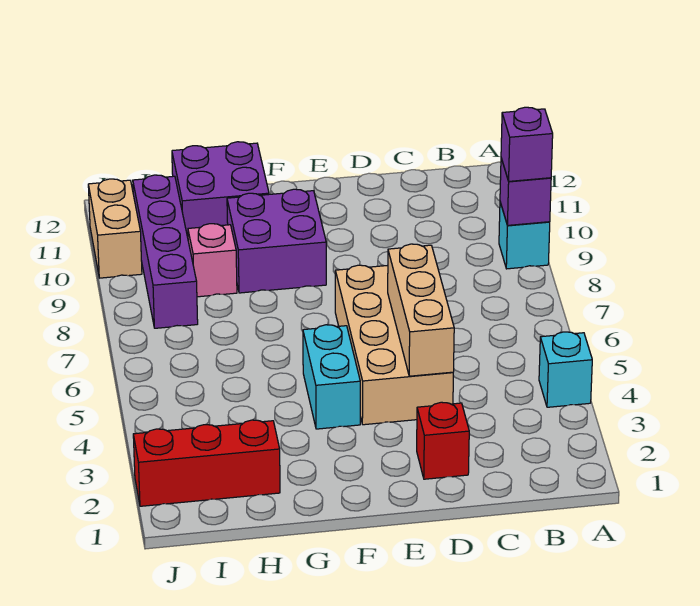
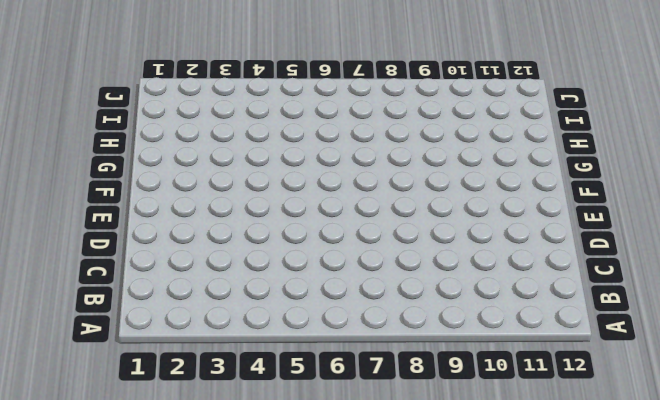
none -> cyan brick A4 level 1
none -> cyan brick A9 level 1
none -> red brick D2 level 1

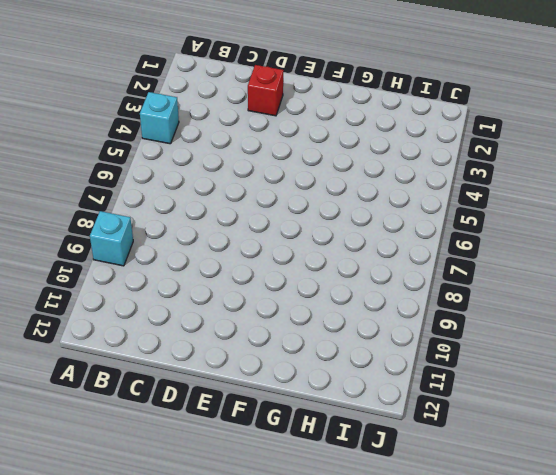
none -> tan brick D4:E7 level 1
none -> cyan brick F4:F5 level 1
none -> purple brick F9:G10 level 1

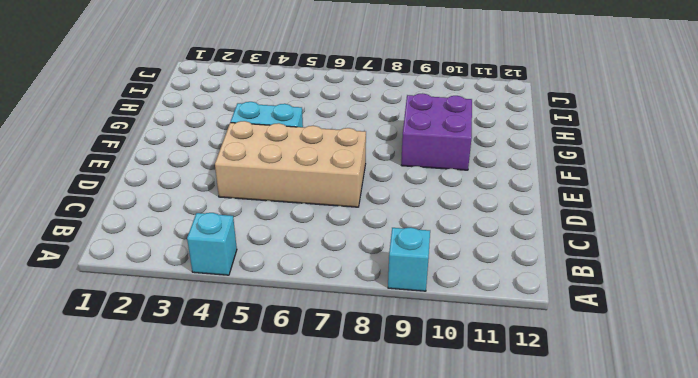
none -> red brick D2 level 1
none -> purple brick G11:H12 level 1
none -> red brick H2:J2 level 1

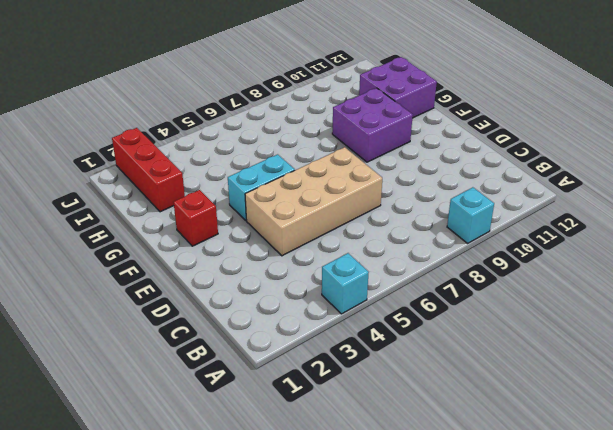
red brick F2 level 1 -> red brick D2 level 1
none -> pink brick H9 level 1
none -> purple brick I8:I11 level 1
none -> tan brick J10:J11 level 1

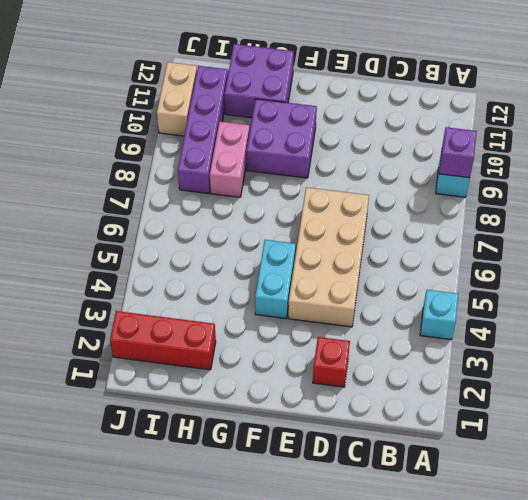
pink brick H8:H9 level 1 -> pink brick H9 level 1
none -> tan brick D4:D6 level 2
none -> purple brick A9 level 3

